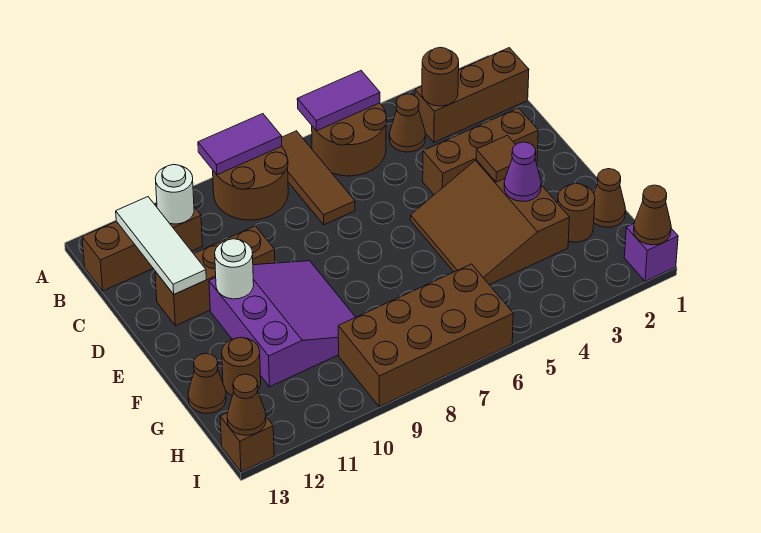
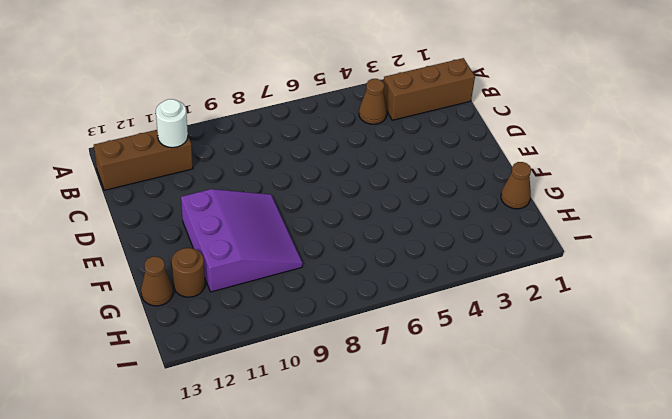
none -> brown round brick A5:B6 level 1
none -> brown tile A7:C7 level 1
none -> brown round brick A8:B9 level 1

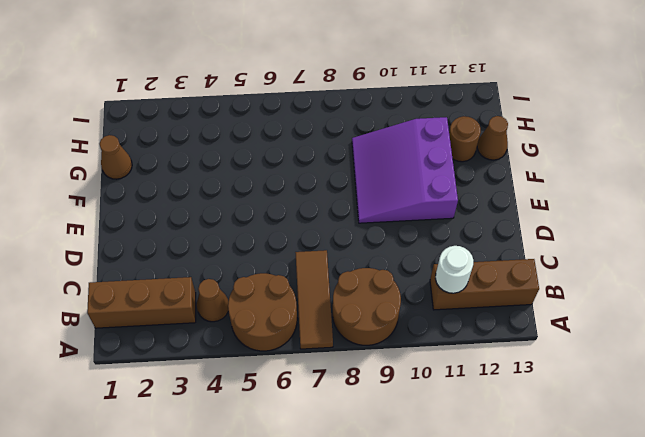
none -> brown brick D2:D4 level 1
none -> brown brick D10:D12 level 1
none -> brown slope E3:G5 level 1 top 3

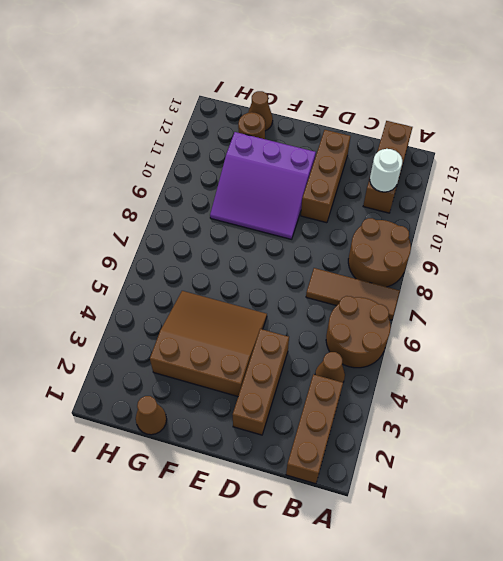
none -> brown round brick G2 level 1
none -> brown brick H6:I9 level 1
none -> purple brick I1 level 1

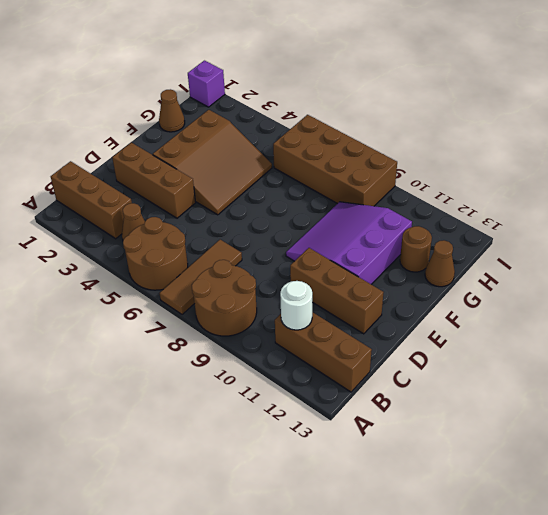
none -> brown round brick G2 level 1
none -> brown brick I13 level 1
none -> purple tile A5:A6 level 2

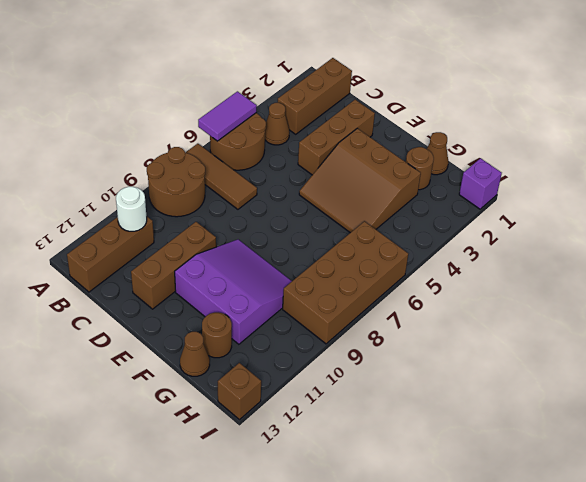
none -> purple tile A8:A9 level 2
none -> brown round brick B3 level 2
none -> white tile B12:D12 level 2

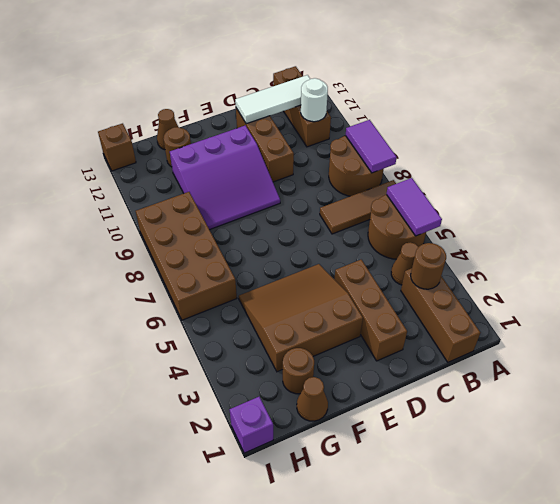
none -> brown tile E3 level 2
none -> white round brick E11 level 2
none -> purple cone F3 level 2

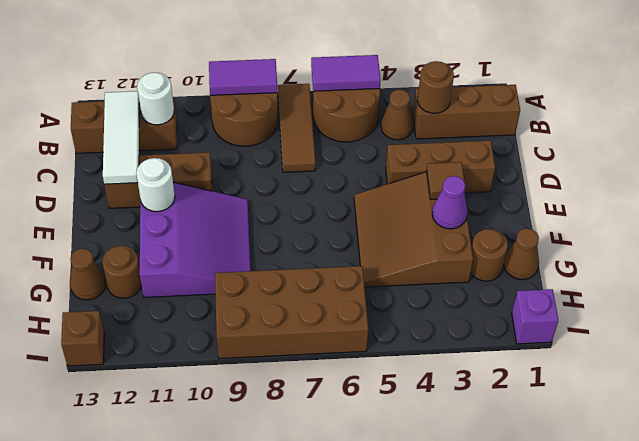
none -> brown cone I1 level 2
none -> brown cone I13 level 2

